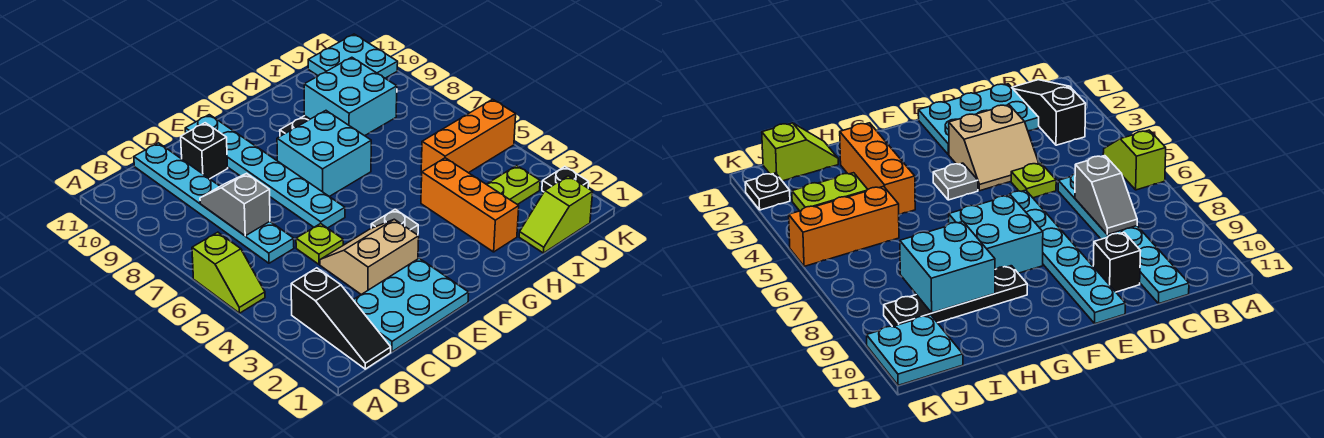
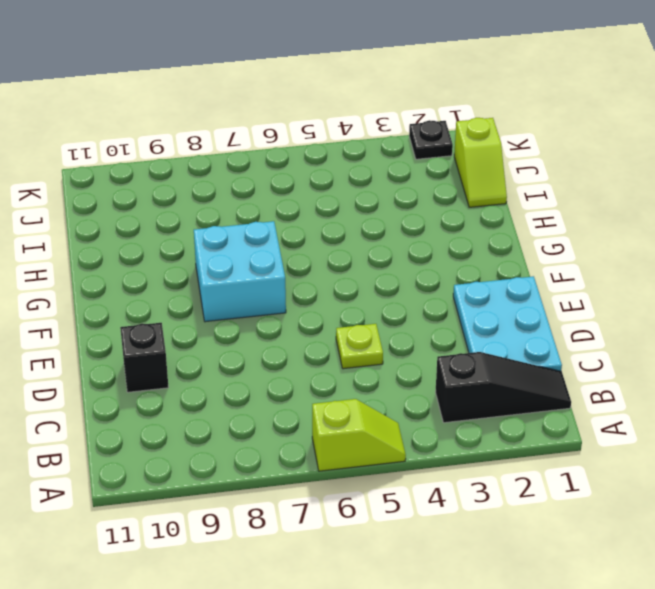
none -> cyan plate C6:C11 level 1
none -> tan slope D3:E4 level 1 top 3
none -> cyan plate E6:E11 level 1

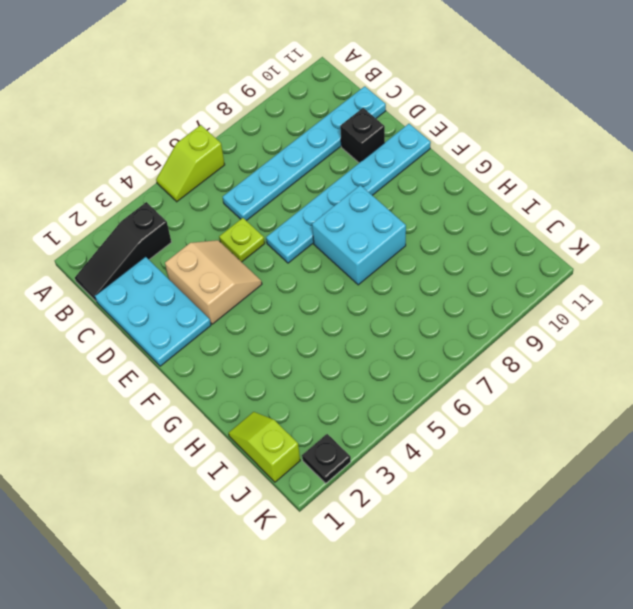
none -> grey plate F4 level 1
none -> black plate G9:J9 level 1
none -> orange brick H2:H4 level 1

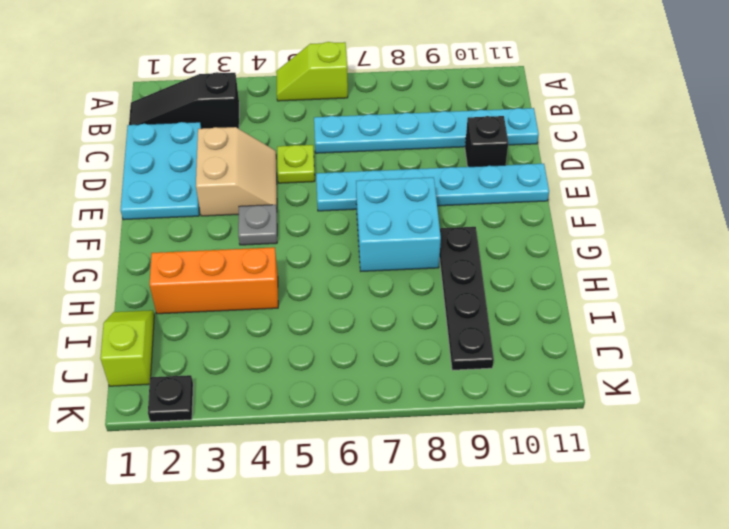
none -> lime plate I3:J3 level 1
none -> orange brick I5:K5 level 1
none -> cyan plate J10:K11 level 1

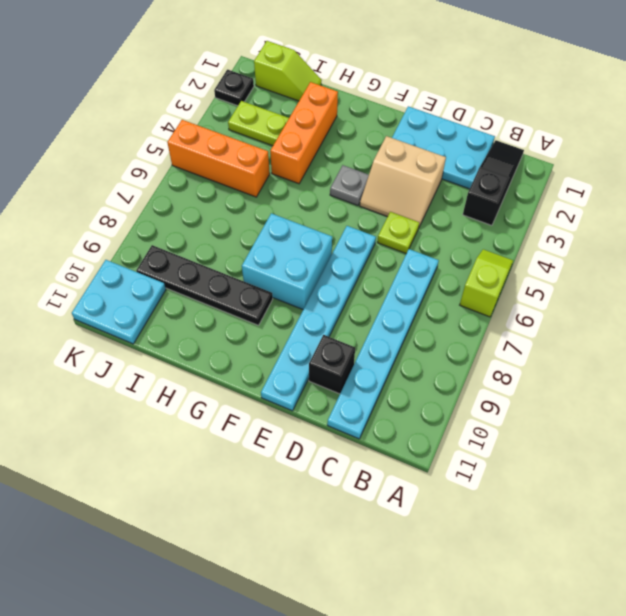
none -> grey slope C7:C8 level 2 top 7
none -> cyan brick H8:I9 level 2

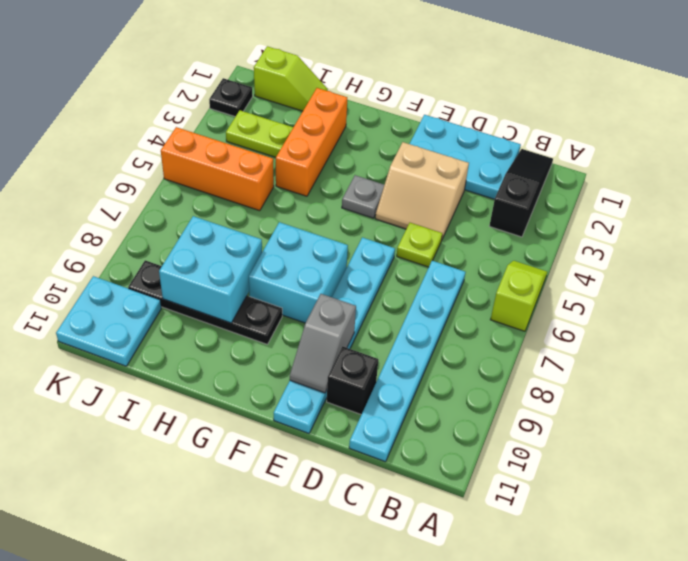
grey slope E9:E10 level 2 top 9 -> grey slope C7:C8 level 2 top 7

